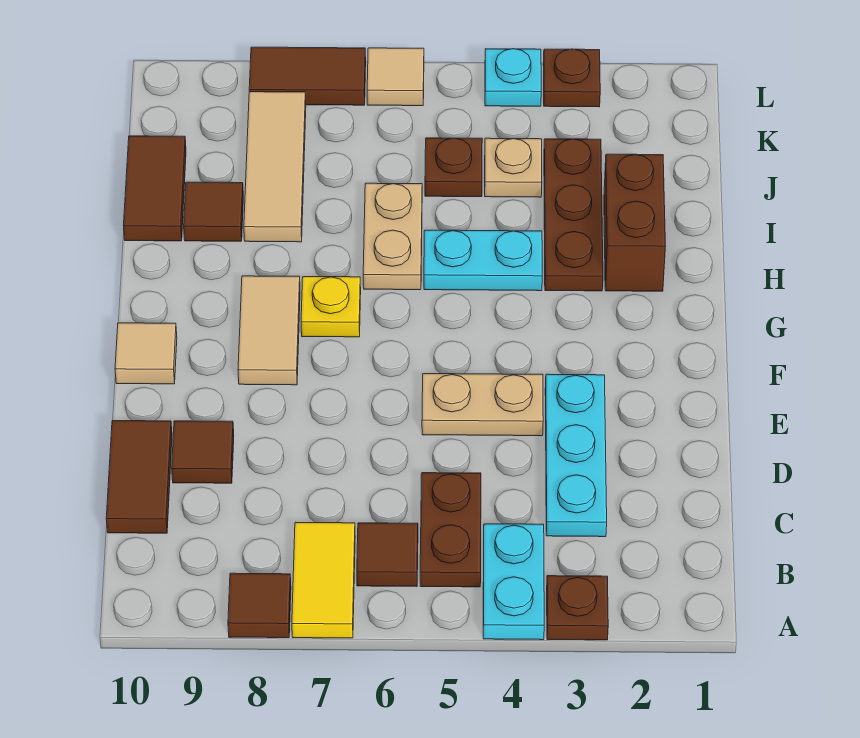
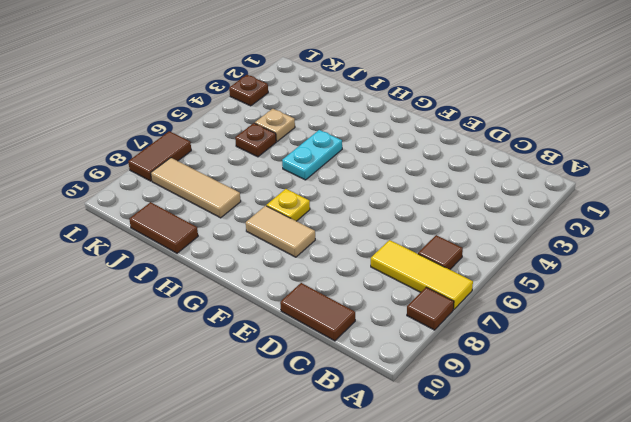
yellow tile A7:C7 level 1 -> yellow tile A7:B7 level 1
none -> brown plate A3 level 1
none -> cyan plate A4:B4 level 1
none -> brown plate B5:C5 level 1

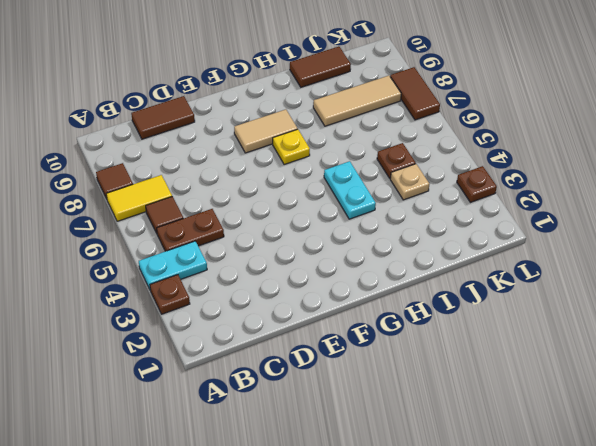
none -> cyan plate C3:E3 level 1
none -> brown tile D9 level 1
none -> tan plate E4:E5 level 1

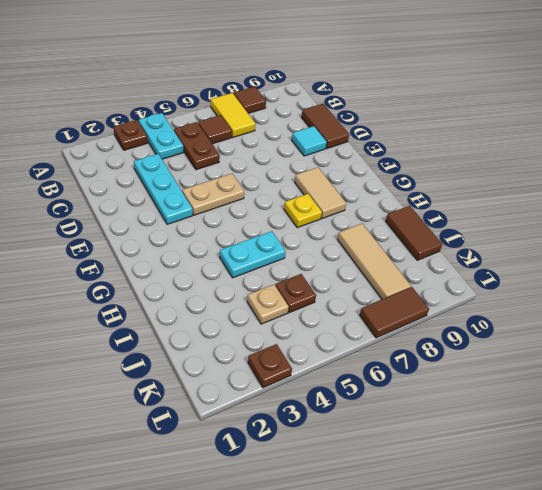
cyan tile D9 level 1 -> brown tile D9 level 1
none -> tan tile F10 level 1
none -> brown brick H2:I2 level 1
none -> brown plate H3:J3 level 1

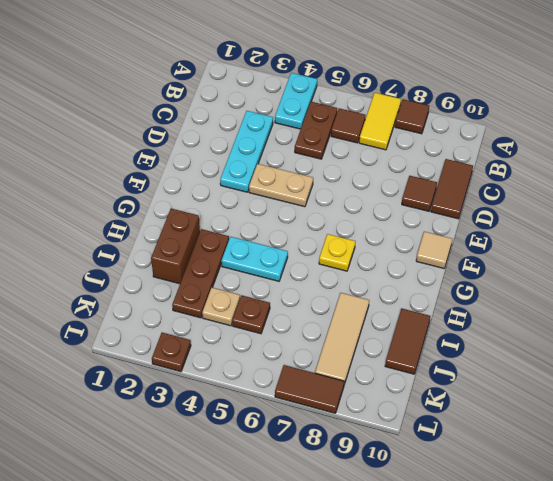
none -> brown plate A3 level 1
none -> tan tile F8:G8 level 1
none -> tan plate H6:I6 level 1

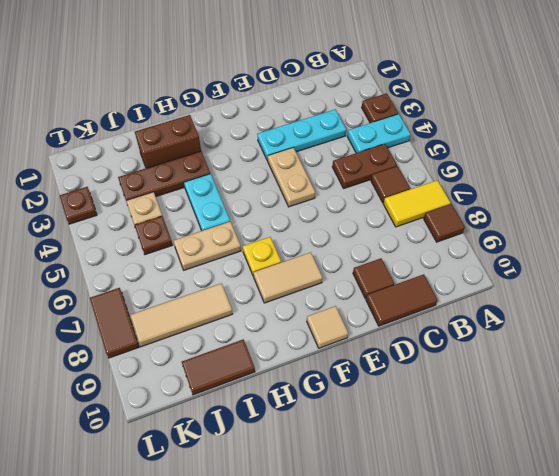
none -> brown tile I9 level 1
none -> cyan plate L4 level 1
none -> tan tile L6 level 1

